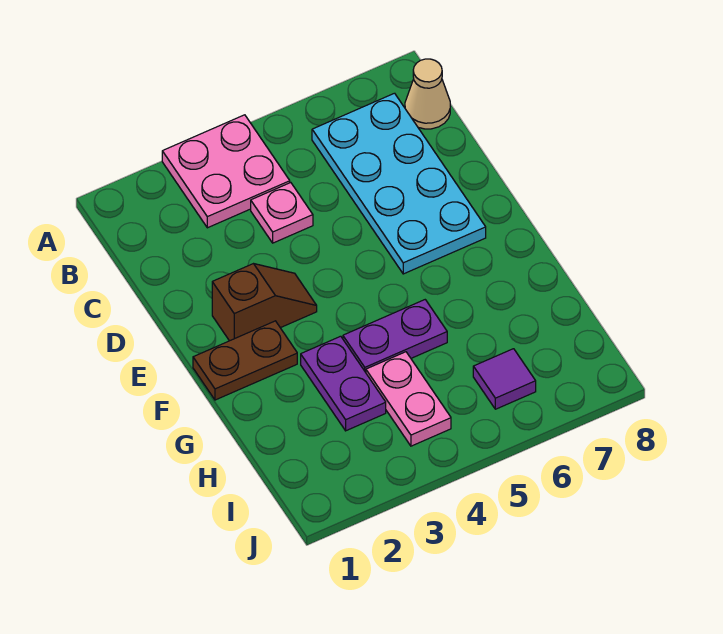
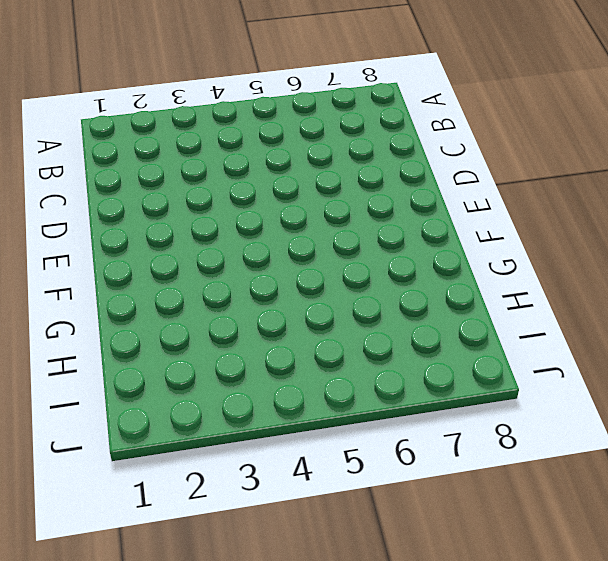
none -> pink plate A3:B4 level 1
none -> cyan plate B6:E7 level 1

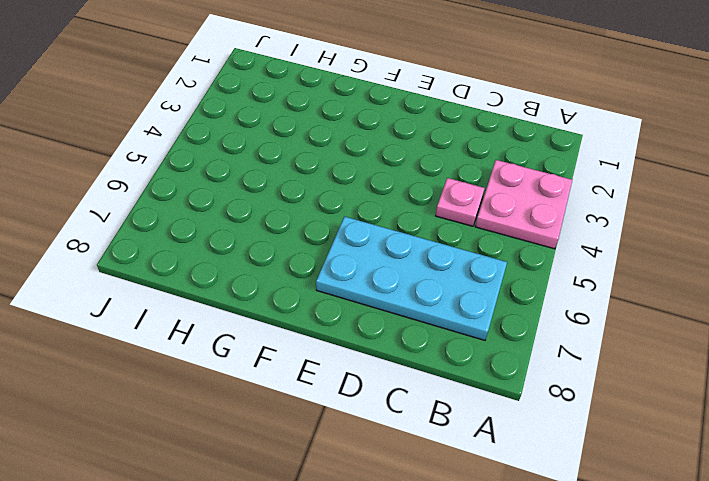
none -> tan cone B8 level 1
none -> brown slope E2:E3 level 1 top 2

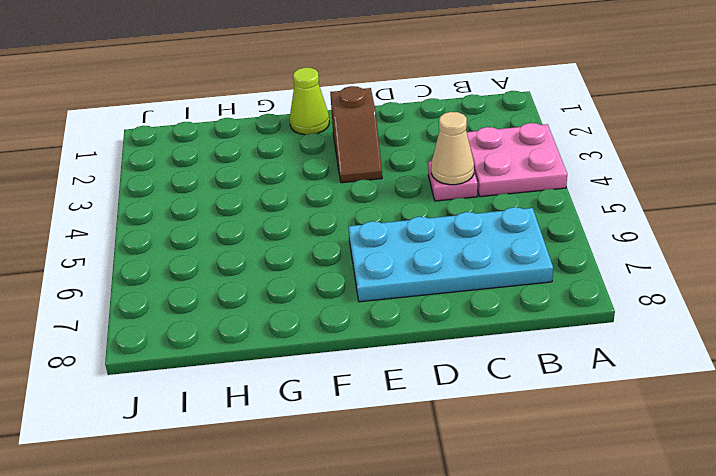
tan cone C4 level 2 -> tan cone B8 level 1
lime cone F1 level 1 -> brown plate F1:F2 level 1
none -> purple plate G3:H3 level 1
none -> purple plate G4:G5 level 1

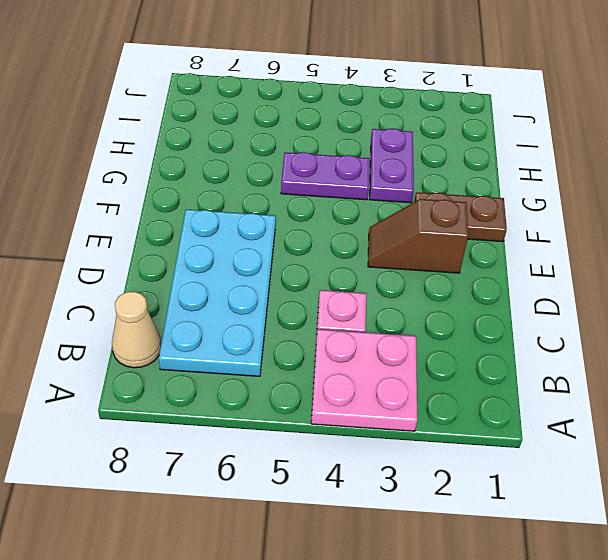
none -> pink plate H4:I4 level 1
none -> purple tile I6 level 1

